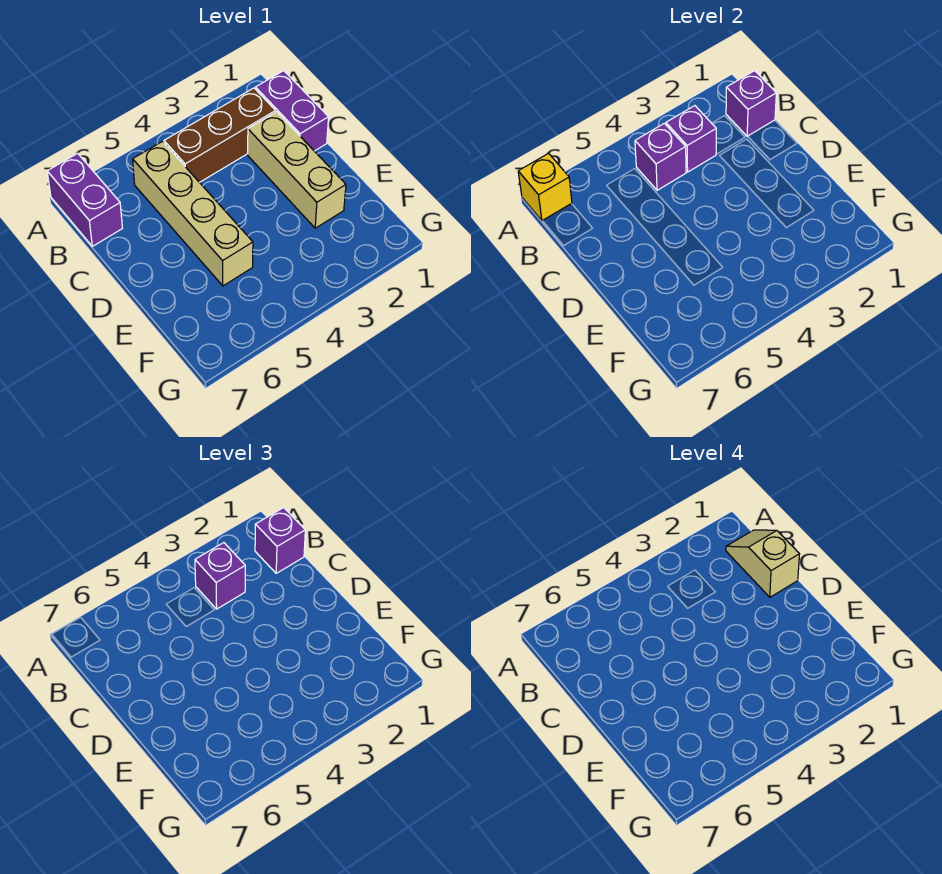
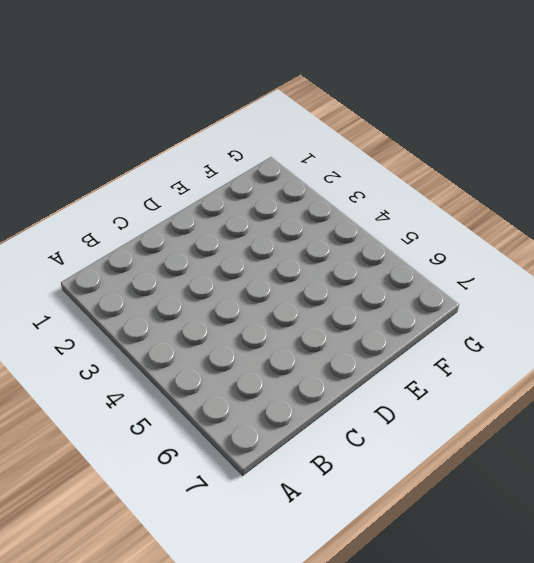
none -> purple brick A7:B7 level 1
none -> purple brick B1:C1 level 1
none -> brown brick B2:B4 level 1

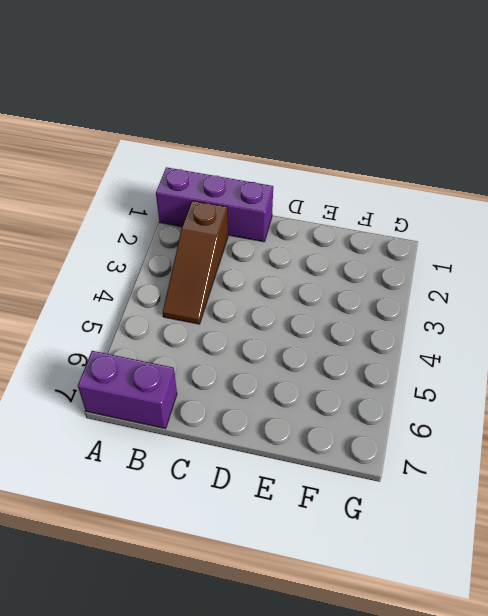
purple brick A1:C1 level 1 -> purple brick B1:C1 level 1
brown slope B2:B4 level 1 top 2 -> brown brick B2:B4 level 1
none -> tan brick B5:E5 level 1
none -> tan brick C2:E2 level 1
none -> yellow brick A7 level 2

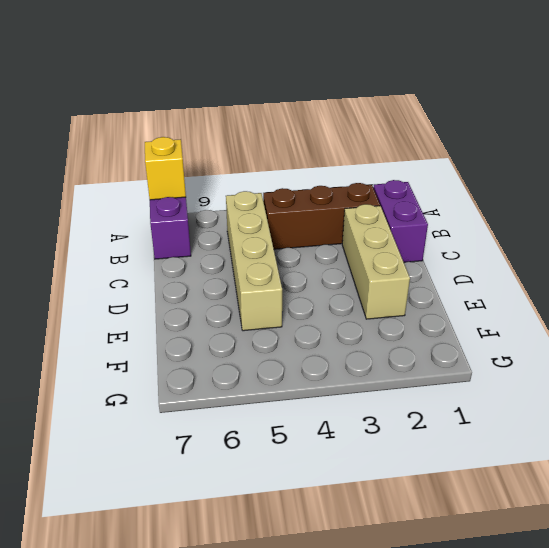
none -> purple brick B1 level 2
none -> purple brick B3 level 2
none -> purple brick B4 level 2

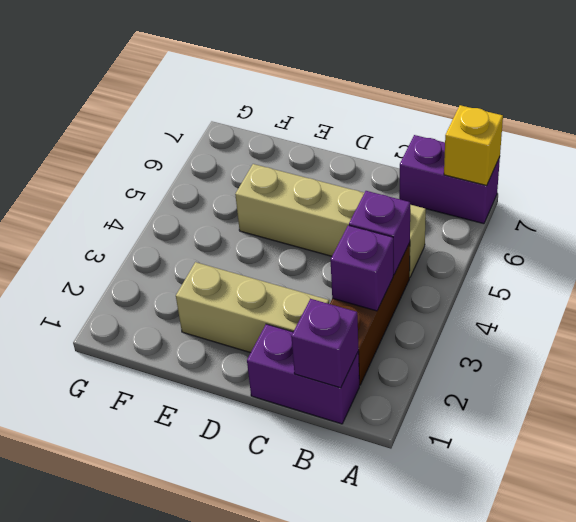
none -> purple brick B1 level 3
none -> purple brick B3 level 3
none -> tan slope B1:C1 level 4 top C

